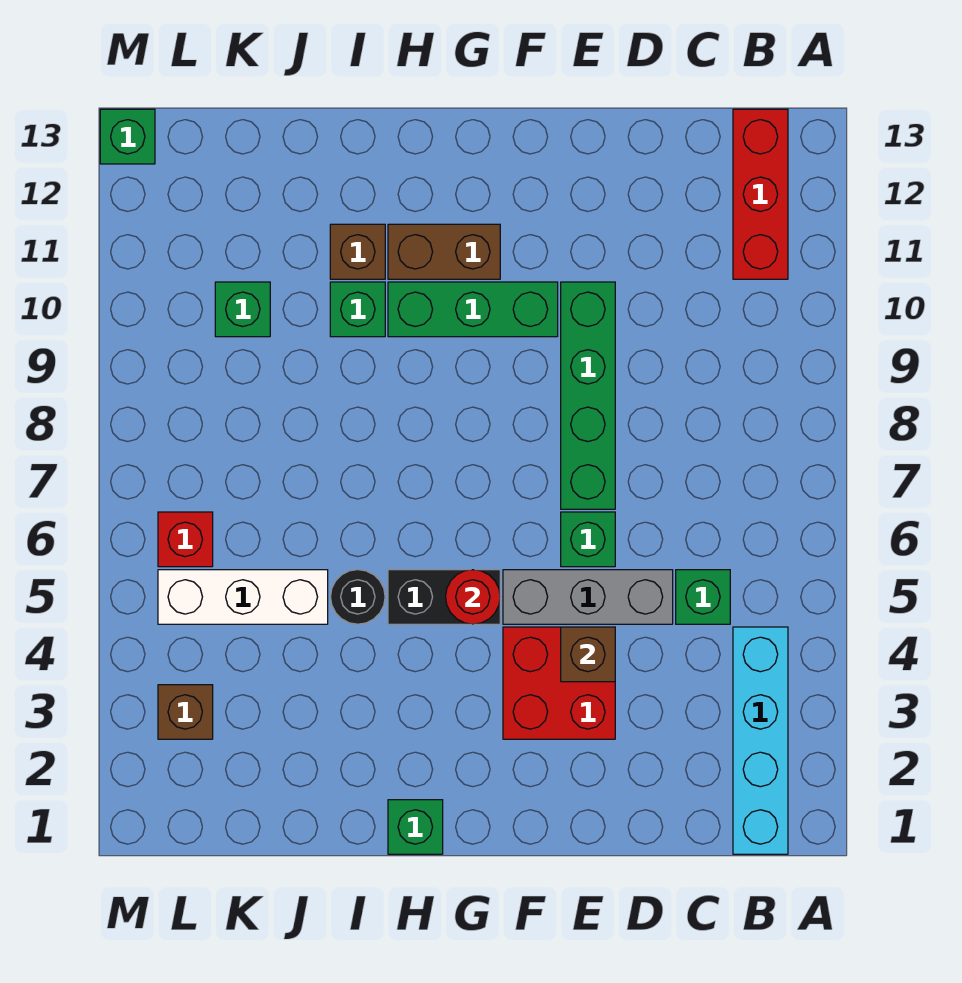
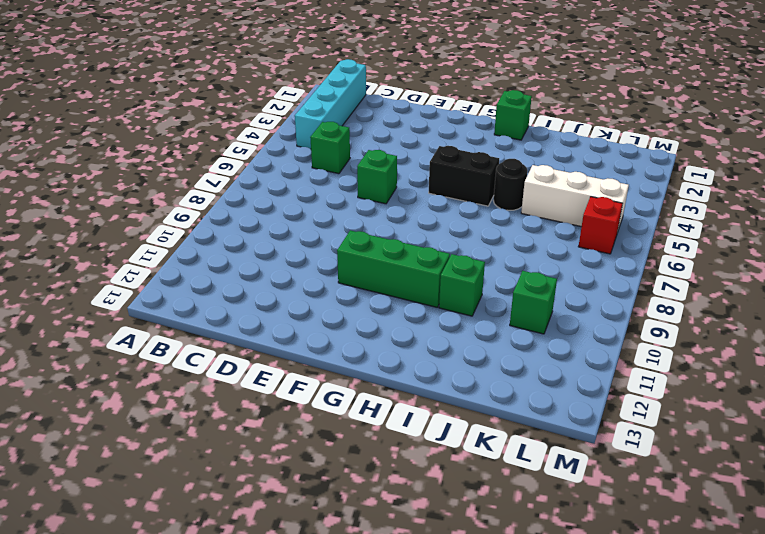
none -> red brick B11:B13 level 1
none -> grey brick D5:F5 level 1
none -> red brick E3:F4 level 1

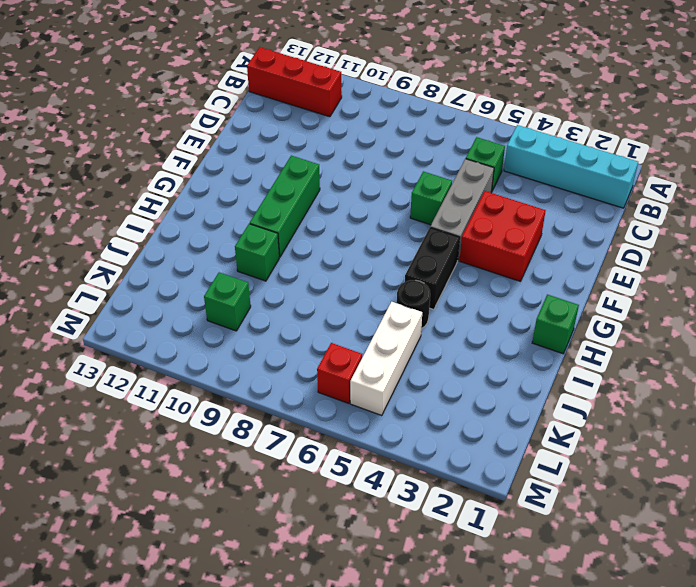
none -> green brick E7:E10 level 1
none -> brown brick G11:H11 level 1
none -> brown brick I11 level 1

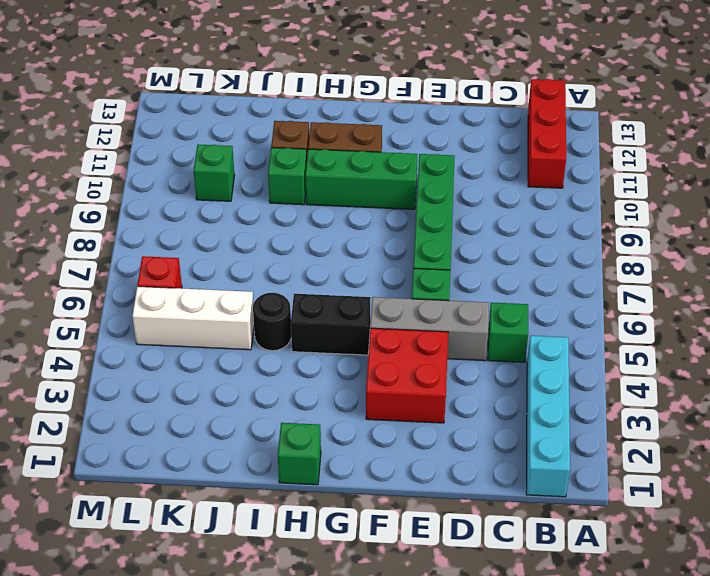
none -> brown brick L3 level 1
none -> green brick M13 level 1
none -> brown brick E4 level 2

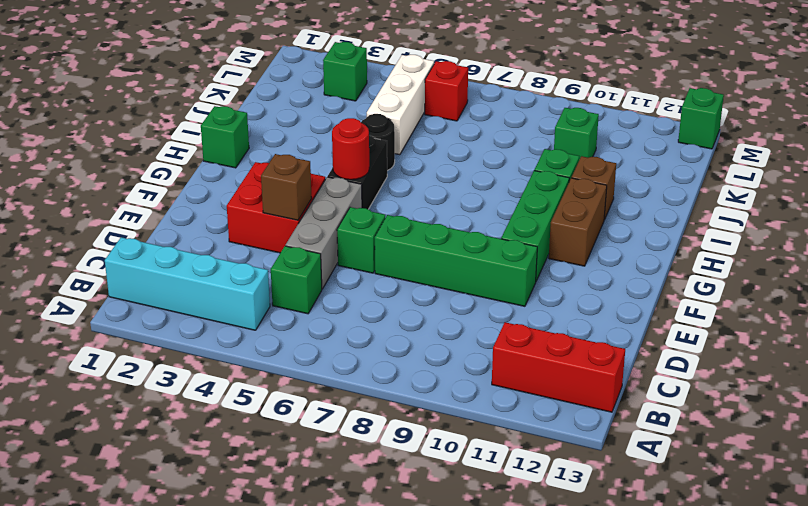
green brick L3 level 1 -> brown brick L3 level 1

